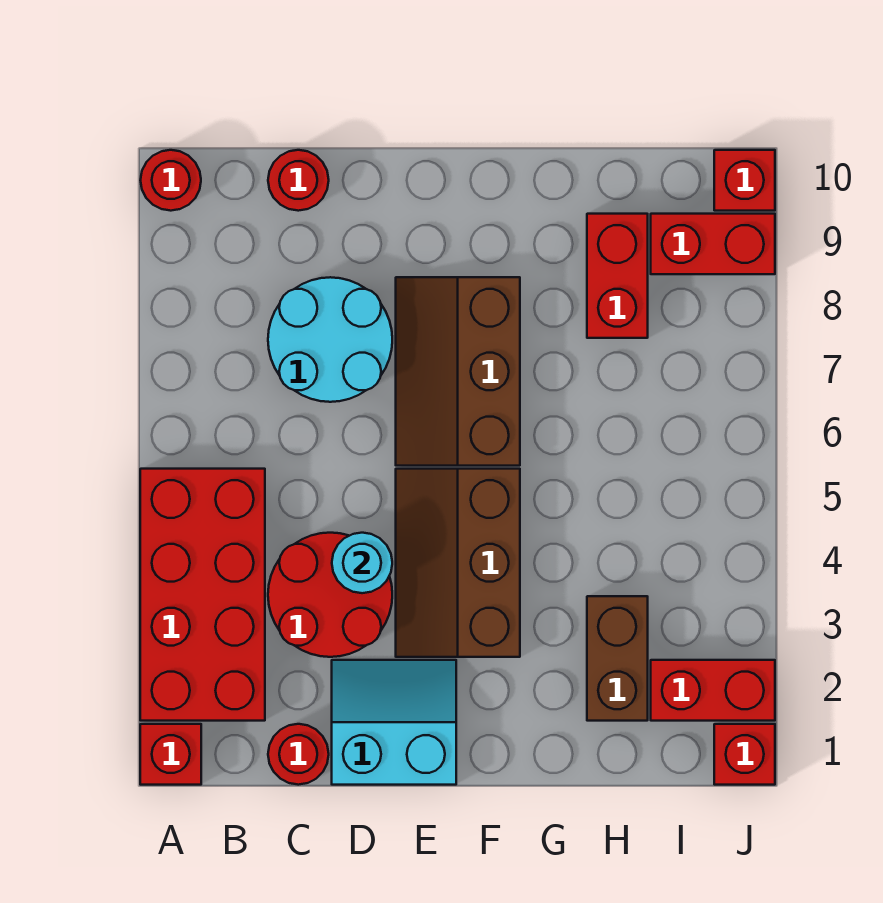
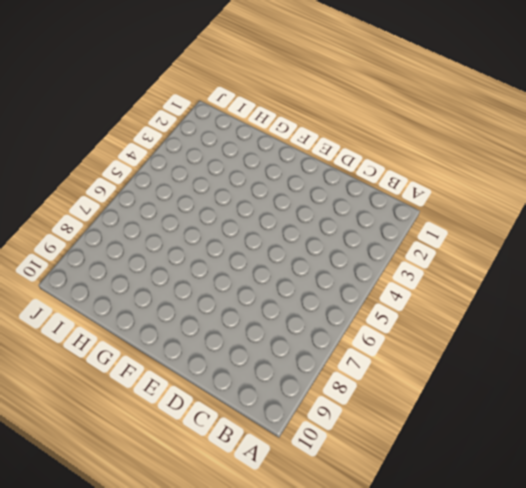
none -> red brick A1 level 1
none -> red brick A2:B5 level 1
none -> red round brick A10 level 1

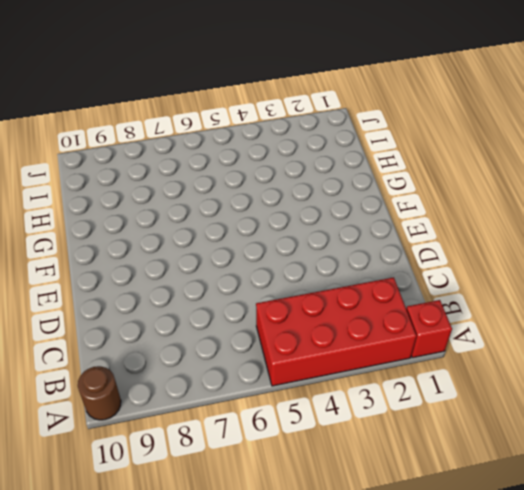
brown round brick A10 level 1 -> red round brick A10 level 1
none -> red round brick C1 level 1
none -> red round brick C3:D4 level 1
none -> cyan round brick C7:D8 level 1

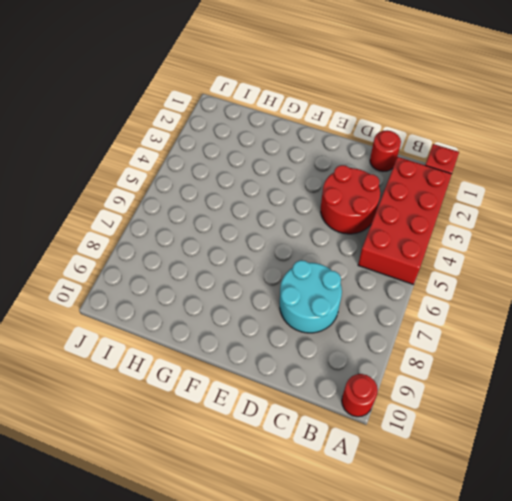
none -> red round brick C10 level 1
none -> cyan slope D1:E2 level 1 top 1
none -> brown slope E3:F5 level 1 top F

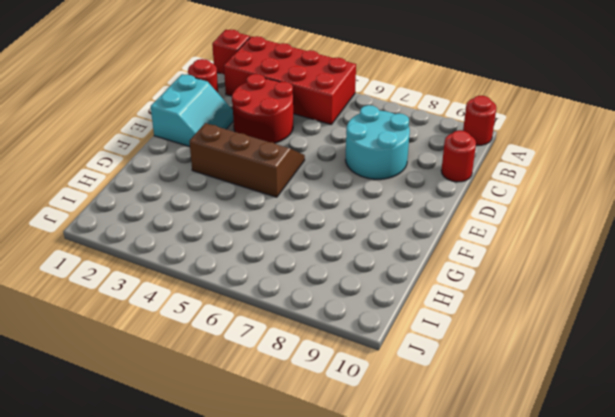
none -> brown slope E6:F8 level 1 top F
none -> brown brick H2:H3 level 1
none -> red brick H8:H9 level 1

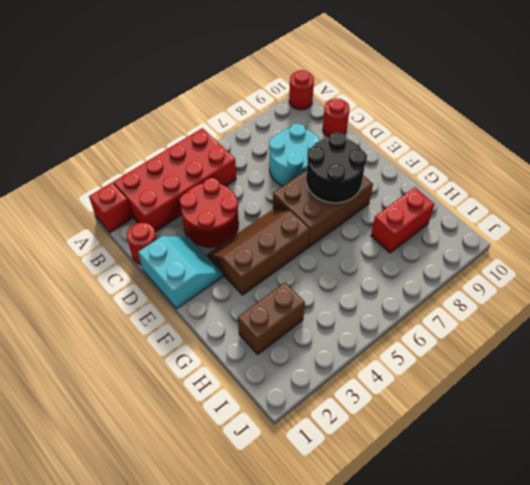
brown brick E6:F8 level 1 -> brown slope E6:F8 level 1 top F
black round brick E7:F8 level 2 -> none
none -> red brick I2:J2 level 1
none -> red brick I9:J9 level 1
none -> red brick J1 level 1

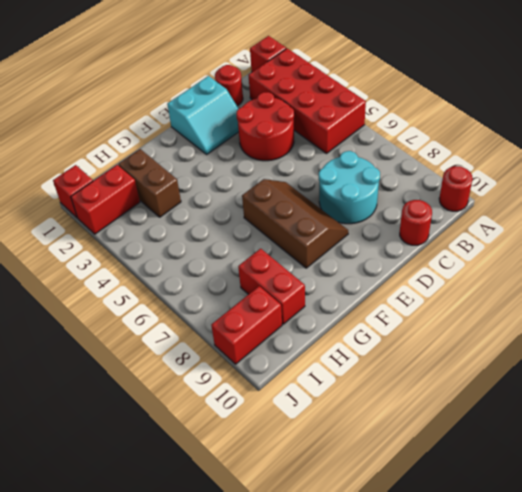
none -> brown slope E3:F5 level 1 top F
none -> red brick J10 level 1
none -> cyan round brick D4 level 2

